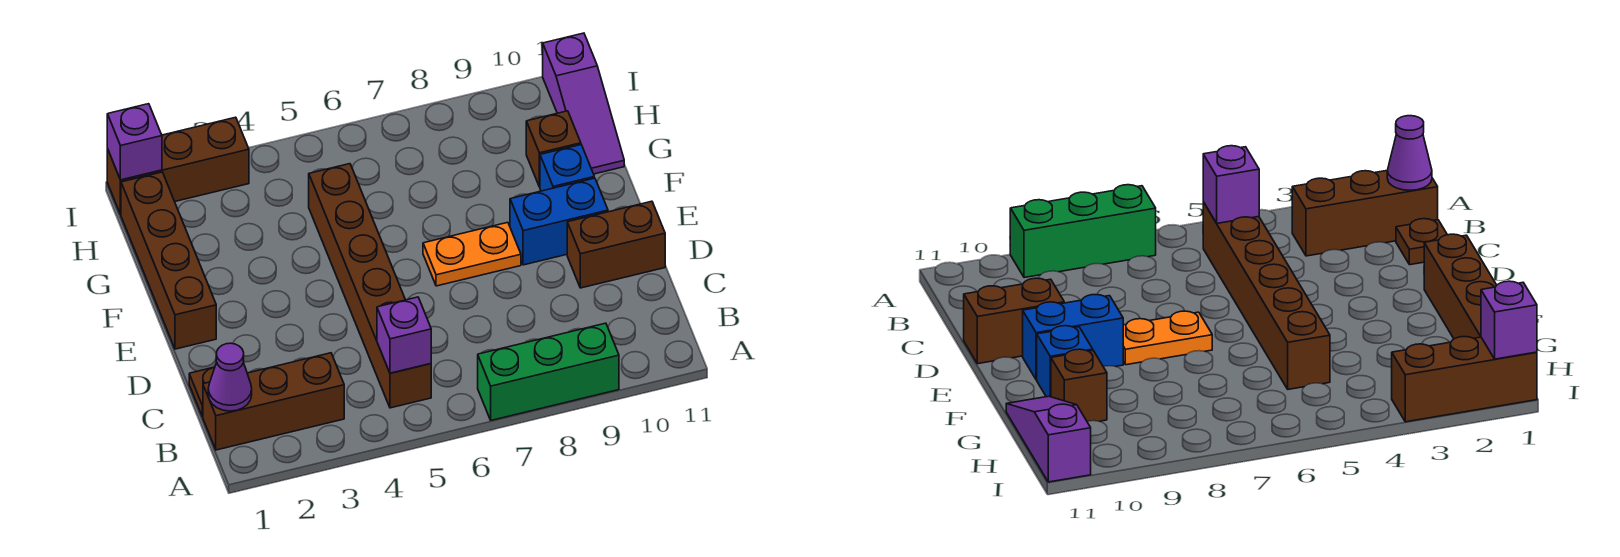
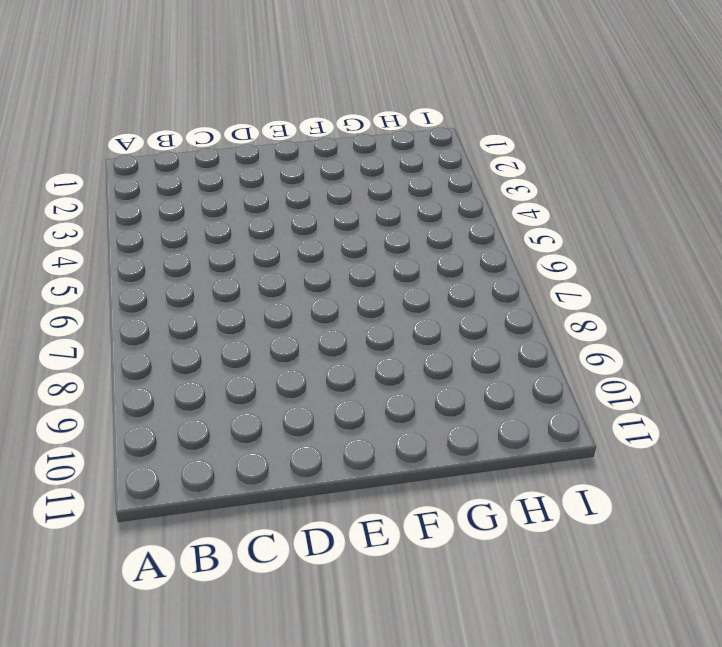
none -> green brick A7:A9 level 1
none -> brown brick B1:B3 level 1
none -> brown brick B5:G5 level 1

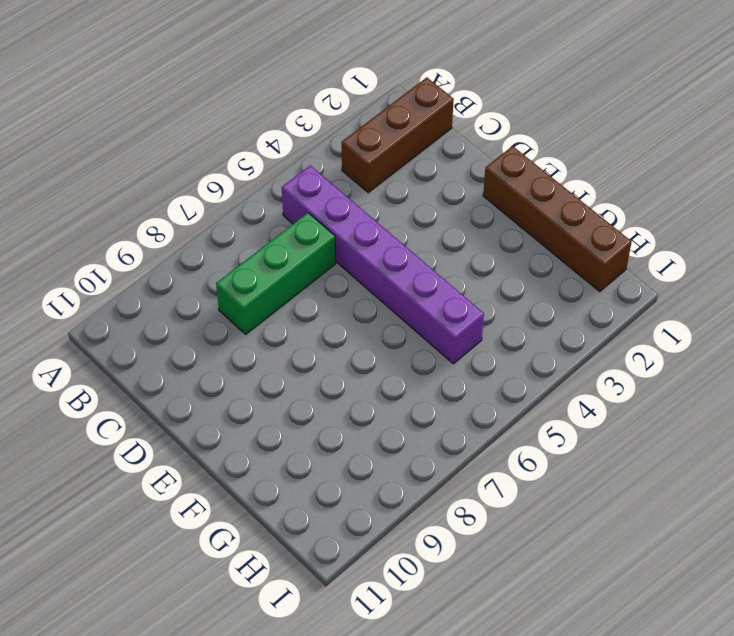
purple brick B5:G5 level 1 -> brown brick B5:G5 level 1
green brick C6:C8 level 1 -> green brick A7:A9 level 1
none -> brown plate C1 level 1
none -> brown brick D10:D11 level 1
none -> orange plate E7:E8 level 1

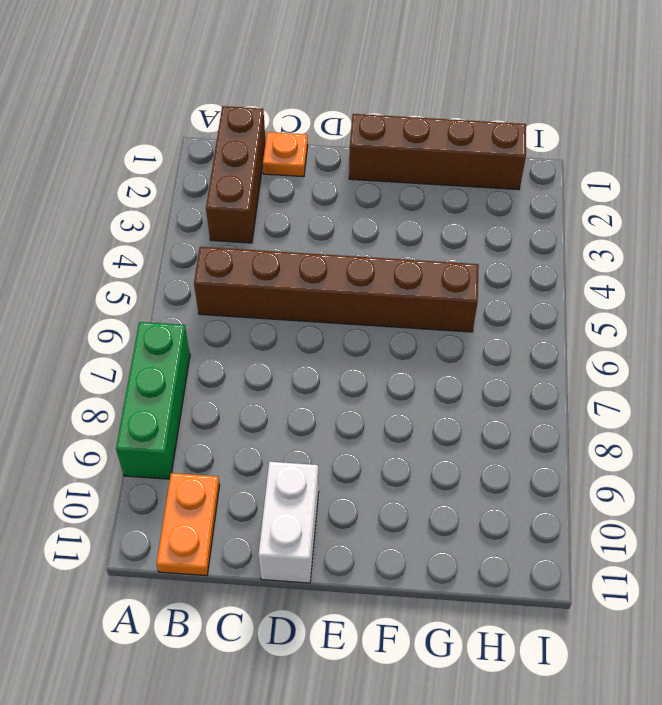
orange plate B10:B11 level 1 -> orange plate E7:E8 level 1
orange plate C1 level 1 -> brown plate C1 level 1
white brick D10:D11 level 1 -> brown brick D10:D11 level 1
none -> blue brick E9:E10 level 1
none -> blue brick F10 level 1
none -> brown brick G10 level 1

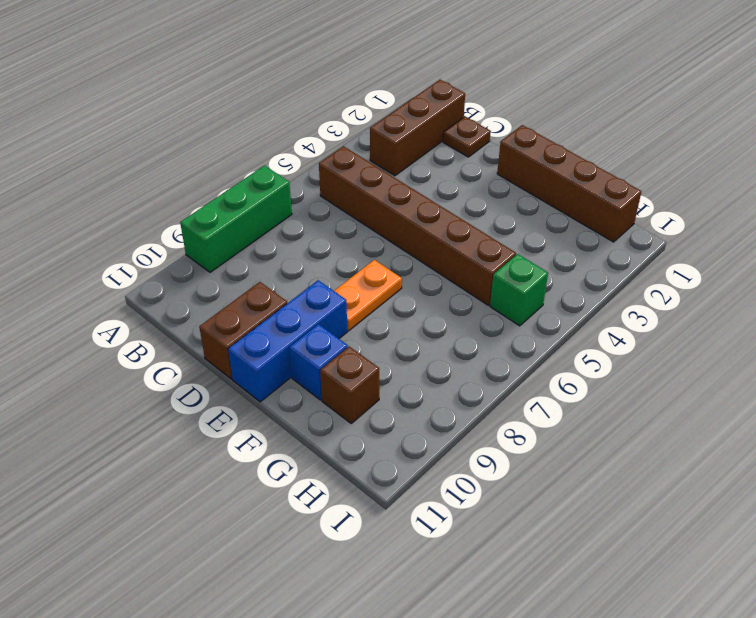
blue brick E9:E11 level 1 -> blue brick E9:E10 level 1
green brick H5 level 1 -> none
none -> purple slope G11:I11 level 1 top I
none -> brown brick I1:I3 level 1
none -> purple cone B1 level 2

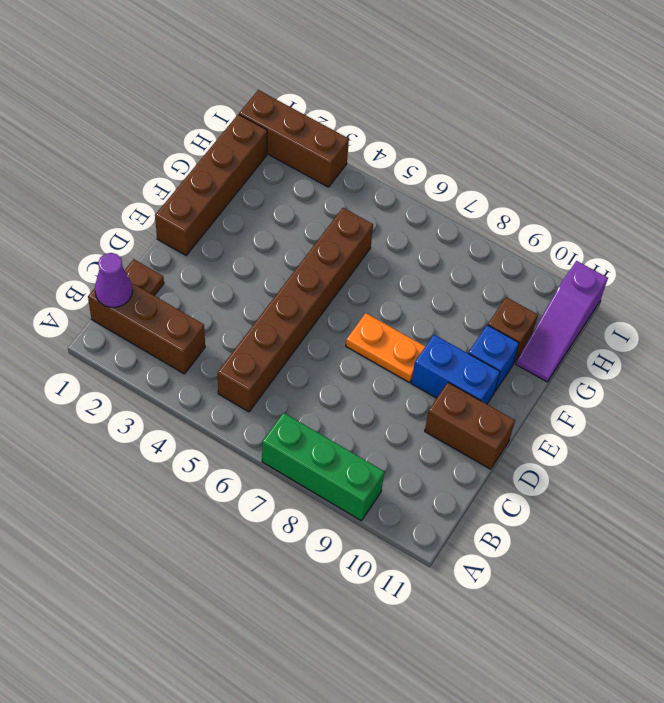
none -> purple brick B5 level 2
none -> purple brick I1 level 2

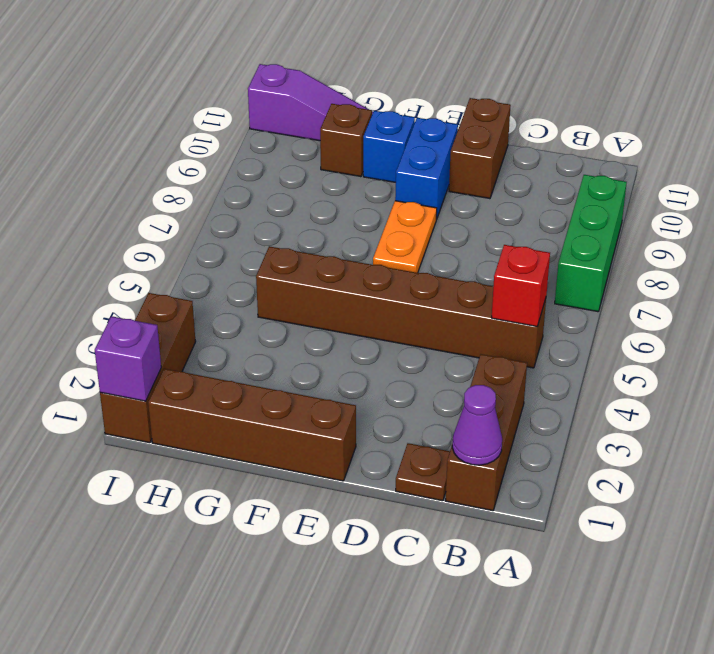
red brick B5 level 2 -> purple brick B5 level 2

